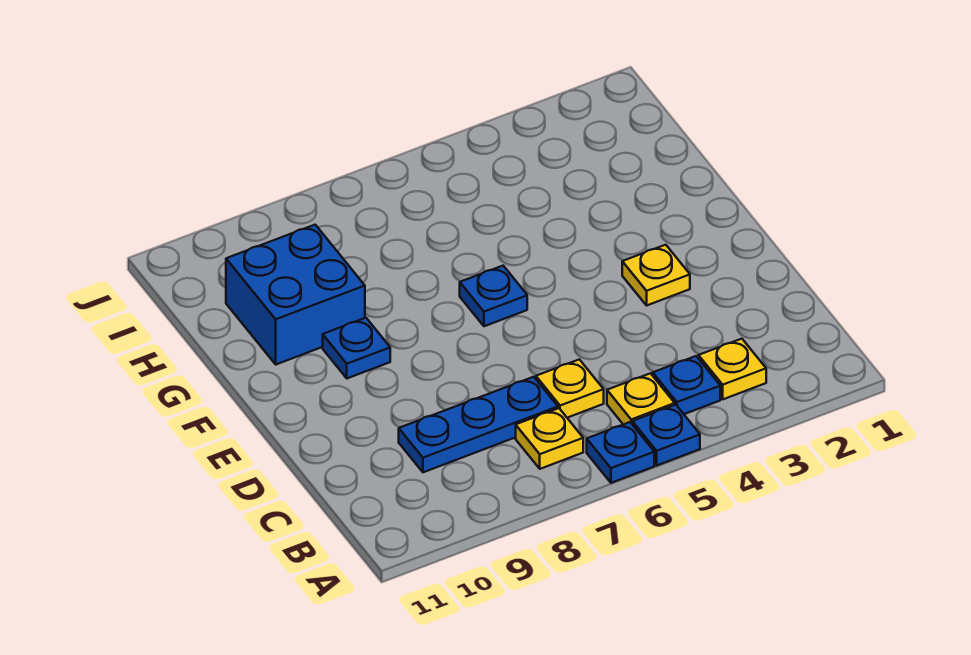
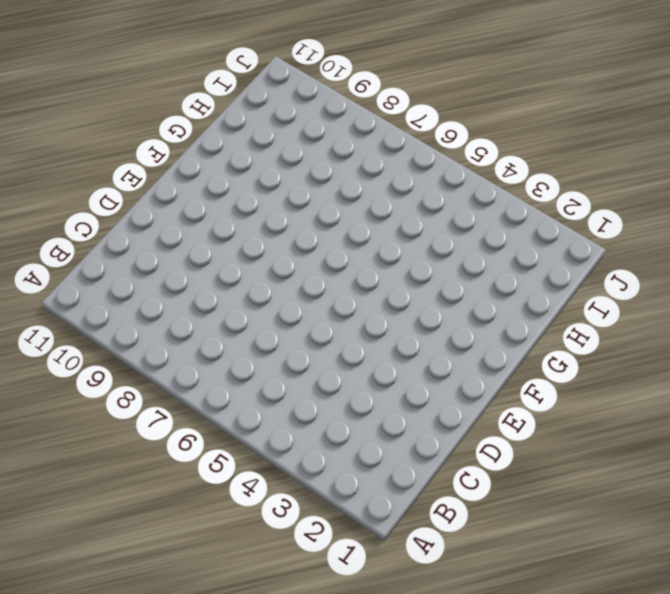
none -> blue plate A5 level 1
none -> blue plate A6 level 1
none -> yellow plate B3 level 1

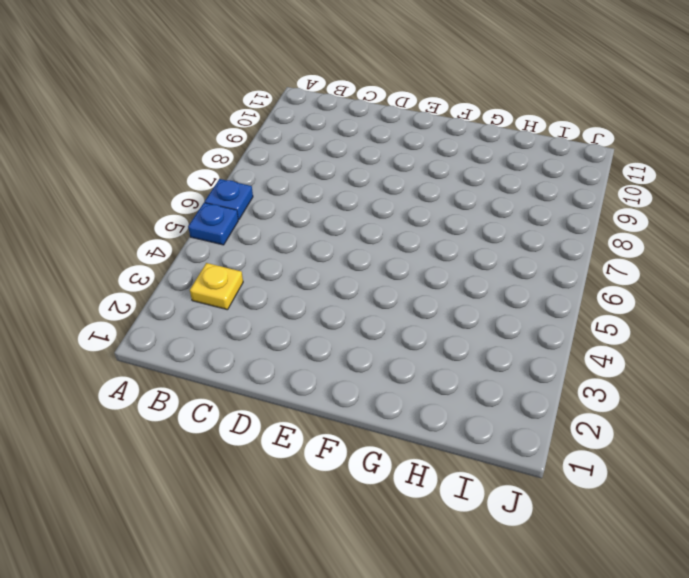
none -> blue plate B4 level 1
none -> yellow plate B5 level 1
none -> yellow plate B7 level 1

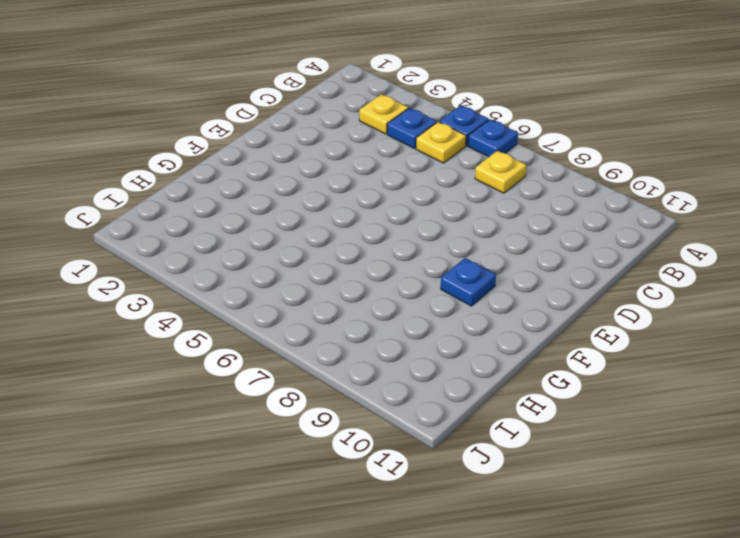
none -> yellow plate C6 level 1
none -> blue plate C7:C9 level 1
none -> yellow plate E3 level 1

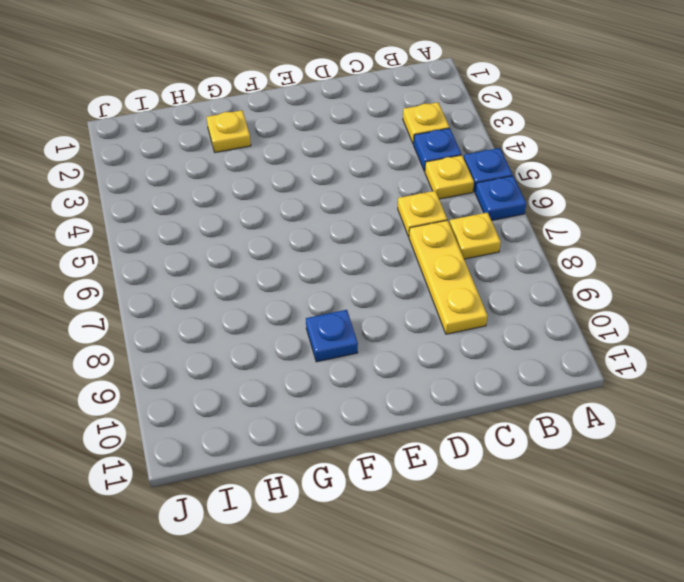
yellow plate C7:C9 level 1 -> blue plate C7:C9 level 1
yellow plate G2 level 1 -> yellow plate E3 level 1
none -> blue plate F6 level 1
none -> blue brick G9:H10 level 1

